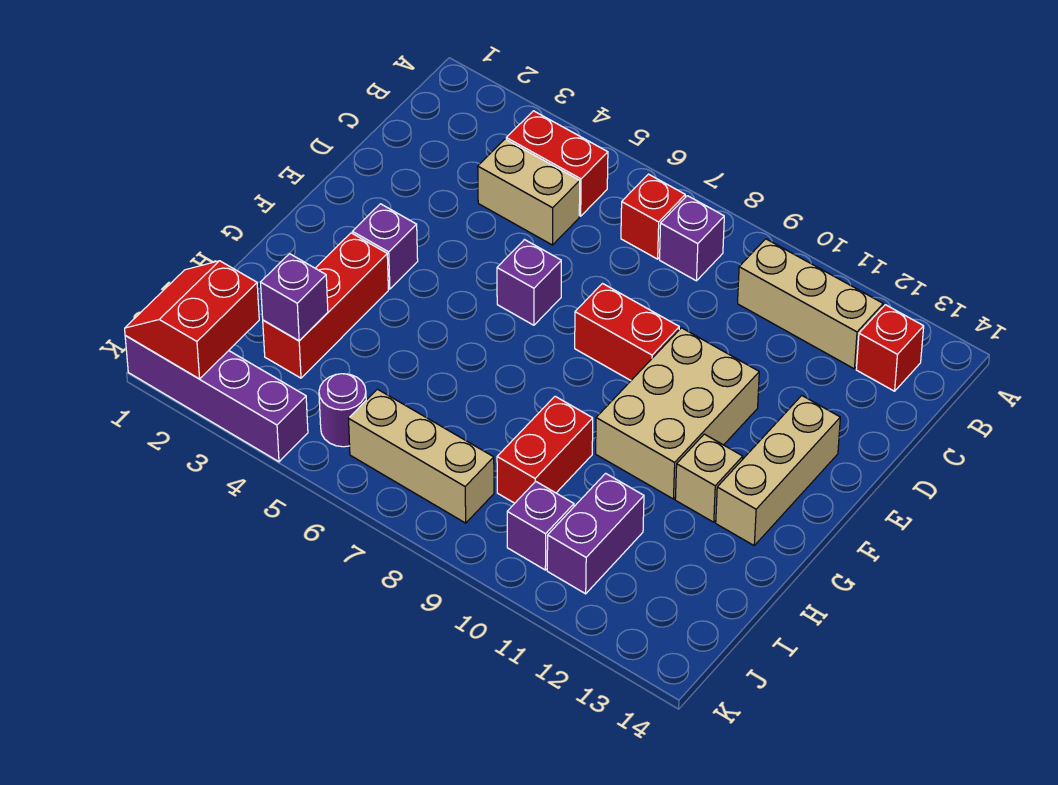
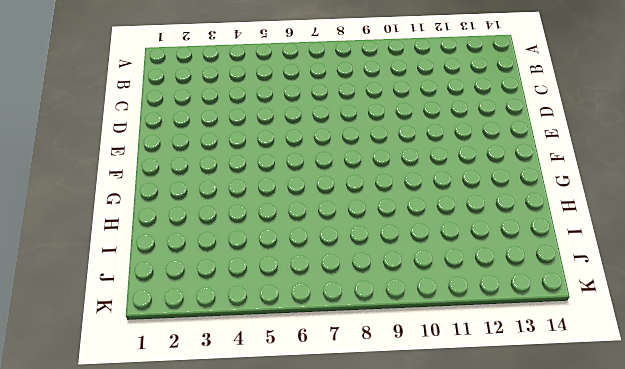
none -> red brick B4:B5 level 1
none -> red brick B7 level 1
none -> purple brick B8 level 1

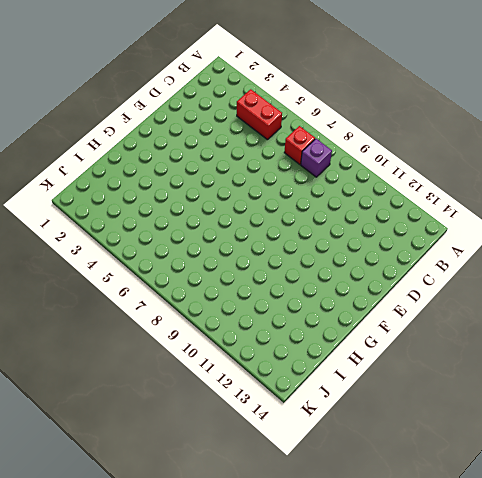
none -> tan brick B10:B12 level 1
none -> red brick B13 level 1
none -> tan brick C4:C5 level 1

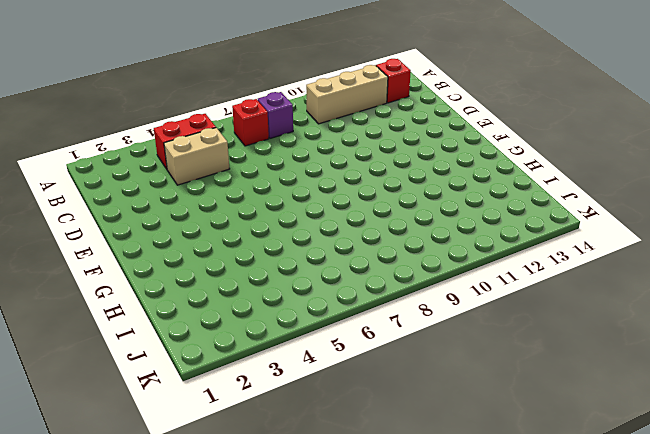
none -> purple brick E6 level 1
none -> red brick E8:E9 level 1
none -> tan brick E10:G11 level 1

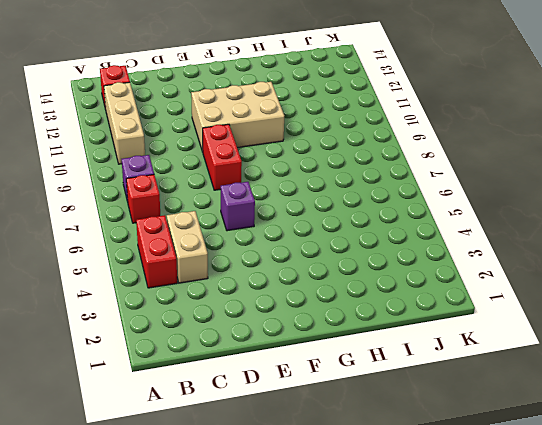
none -> tan brick E13:G13 level 1
none -> purple brick F3 level 1
none -> red brick G3:I3 level 1

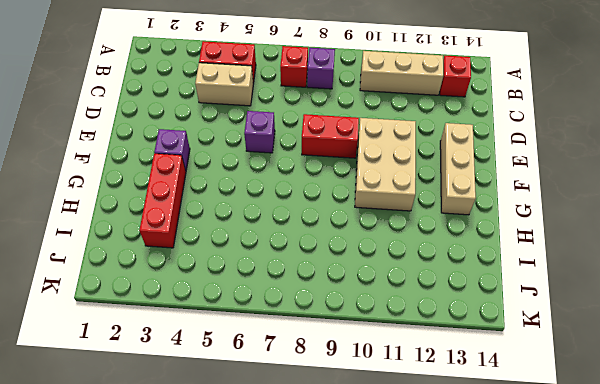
none -> tan brick G12 level 1
none -> red brick H9:I9 level 1
none -> purple brick I11:J11 level 1

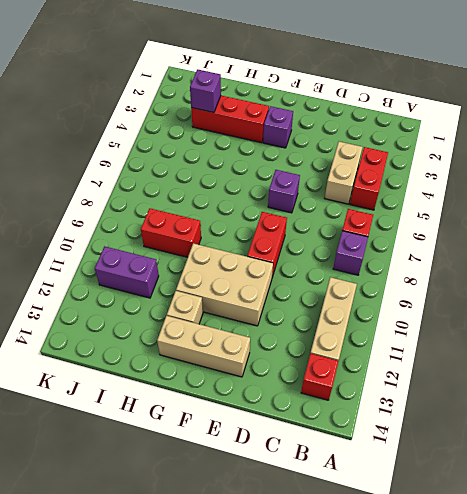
none -> purple round brick J5 level 1
none -> tan brick J6:J8 level 1
none -> purple brick J10 level 1

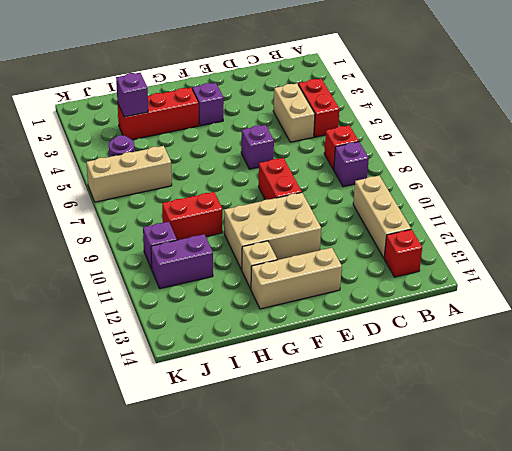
tan brick I6:K6 level 1 -> tan brick J6:J8 level 1
none -> purple brick K1:K4 level 1
none -> red slope J1:K2 level 2 top 2

